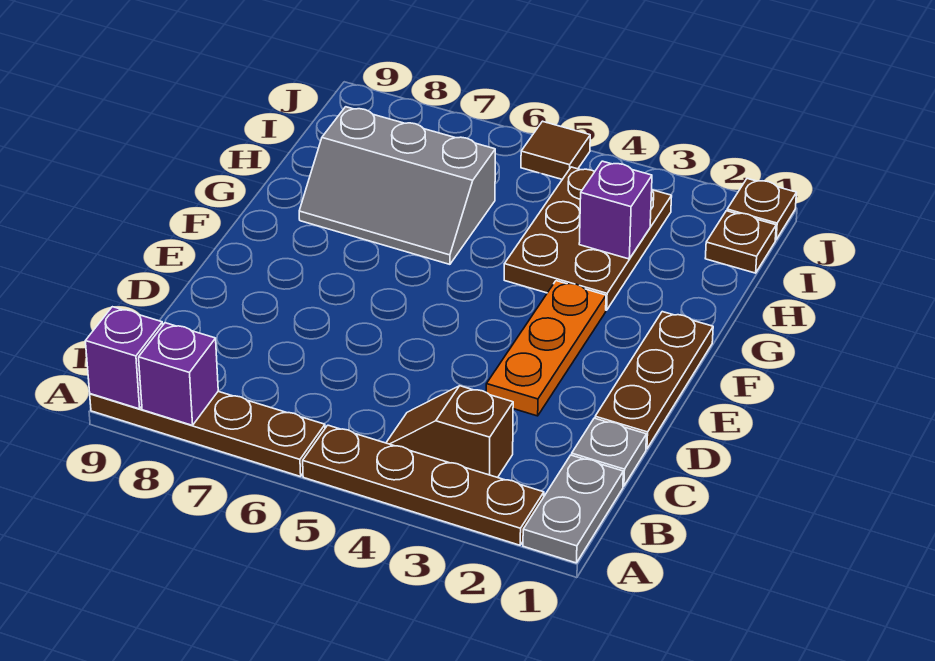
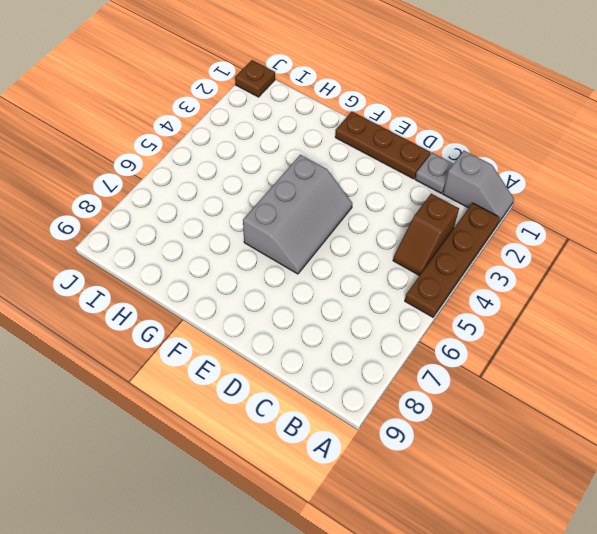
grey slope A1:B1 level 1 top B -> grey plate A1:B1 level 1
grey slope E4:F6 level 1 top F -> grey slope G6:H8 level 1 top H
none -> brown plate A6:A9 level 1
none -> orange plate D3:F3 level 1
none -> brown plate G3:I4 level 1

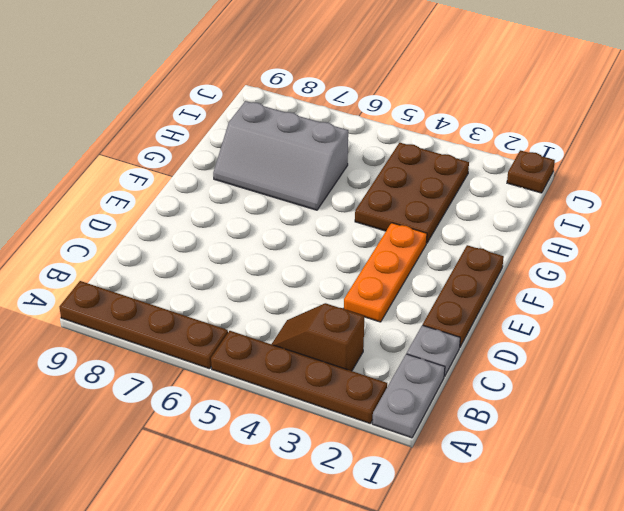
none -> brown plate I1 level 1
none -> brown tile J5 level 1
none -> purple brick A8 level 2

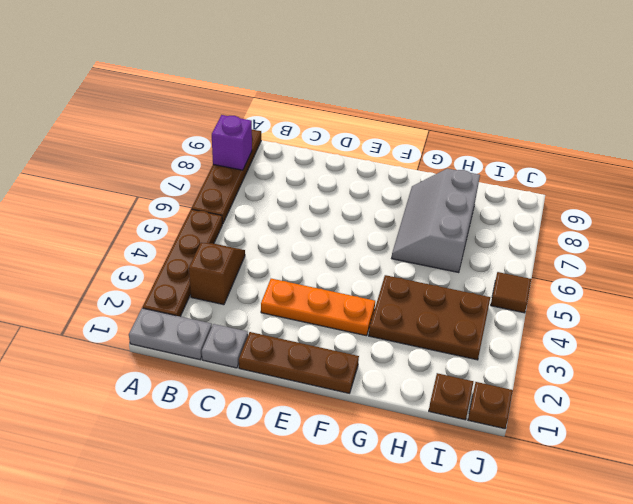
none -> purple brick A9 level 2
none -> purple brick H3 level 2

